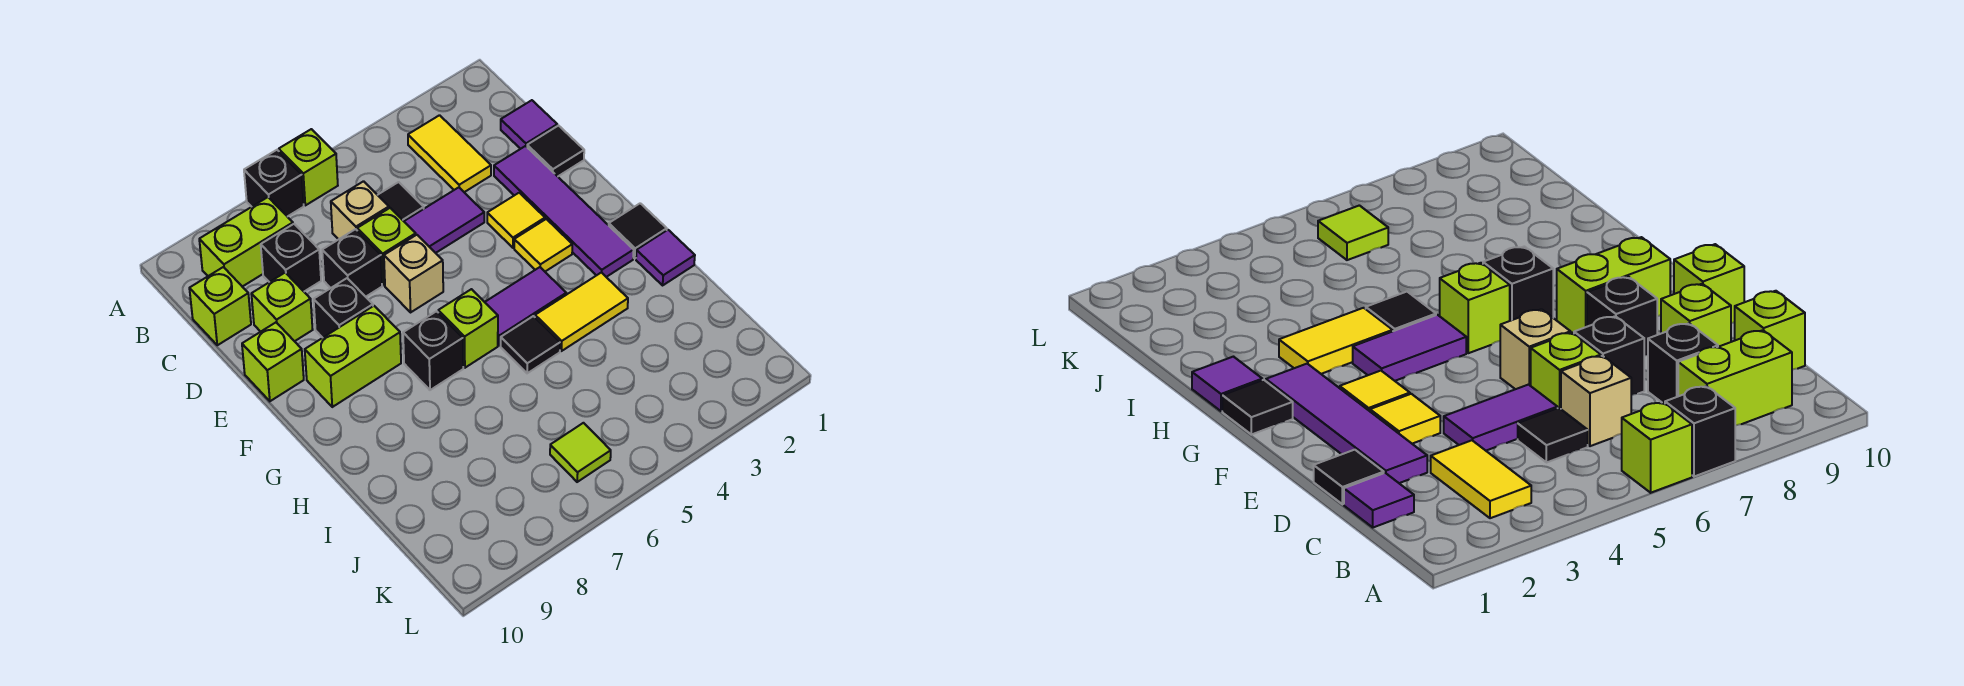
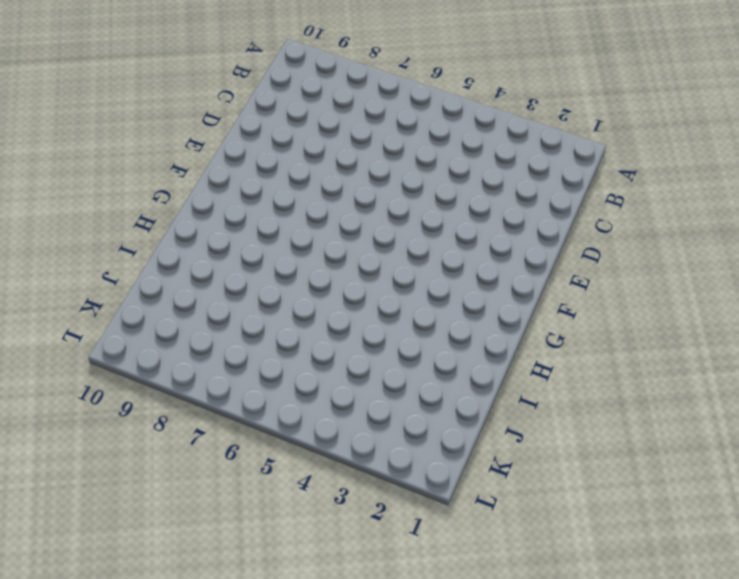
none -> lime brick A6 level 1
none -> black brick A7 level 1
none -> yellow tile B3:C3 level 1

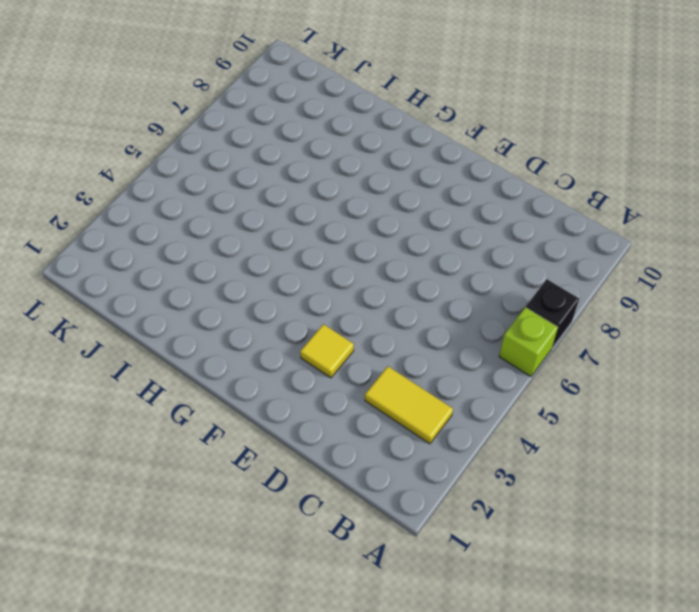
none -> lime brick B8:B9 level 1
none -> purple tile C1 level 1
none -> black tile C5 level 1

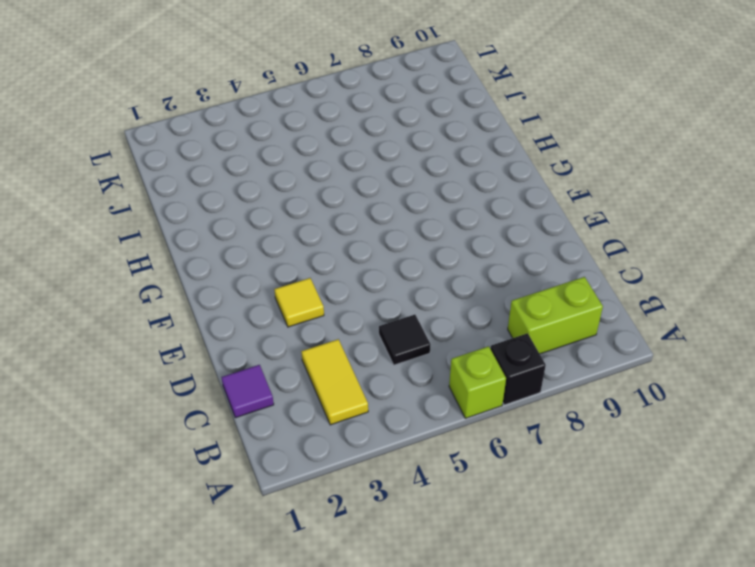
none -> tan brick C6 level 1
none -> black brick C8 level 1
none -> lime brick C10 level 1

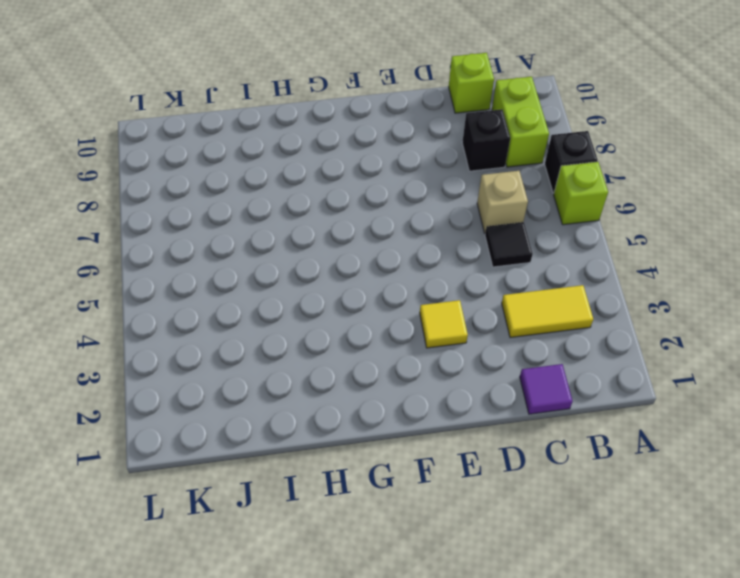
none -> black tile D1 level 1
none -> purple tile D2:G2 level 1
none -> purple tile D4:D5 level 1

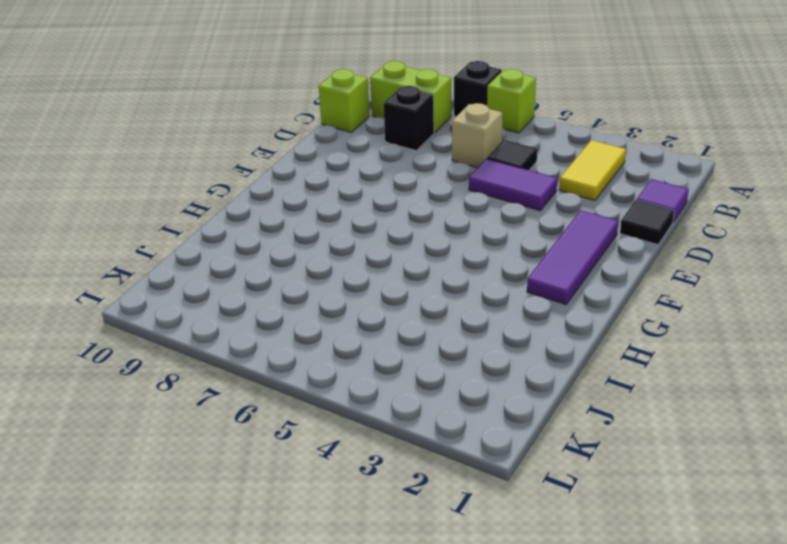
purple tile E2:G2 level 1 -> purple tile D2:G2 level 1
none -> lime brick D6 level 1
none -> black brick D7 level 1
none -> lime brick D9 level 1

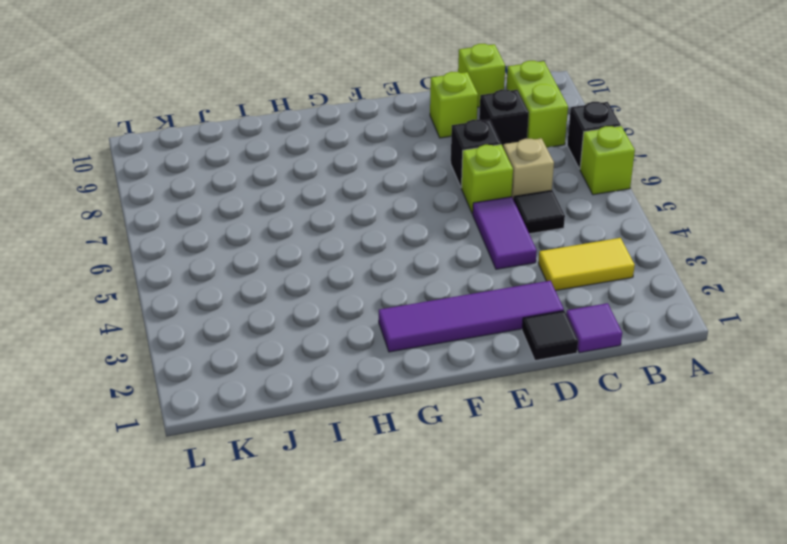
none -> yellow tile E3 level 1
none -> tan brick E6 level 1
none -> black brick E8 level 1

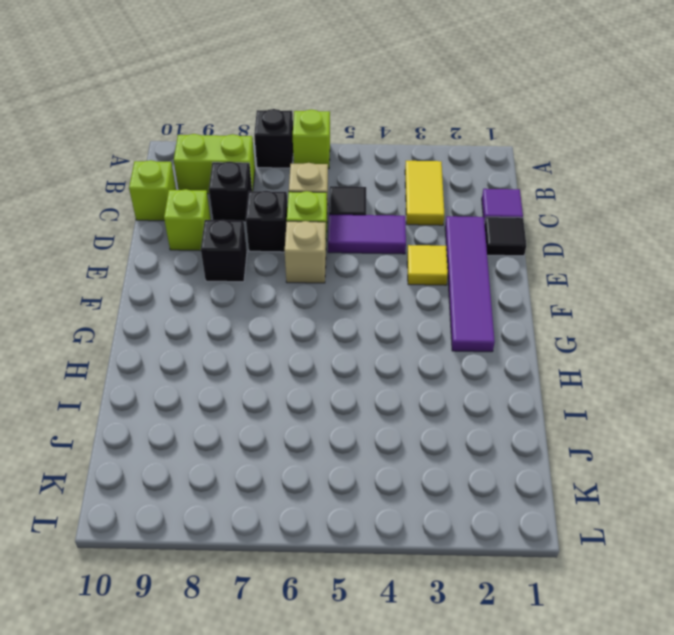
none -> lime brick E10 level 1
none -> yellow tile F3 level 1
none -> lime brick F8:F9 level 1

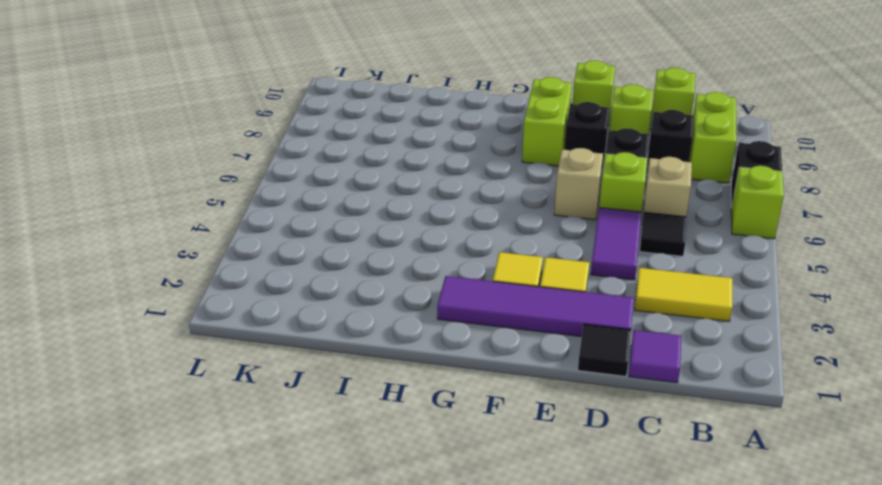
none -> black tile G1 level 1
none -> purple tile G4:G5 level 1
none -> lime brick G6 level 1

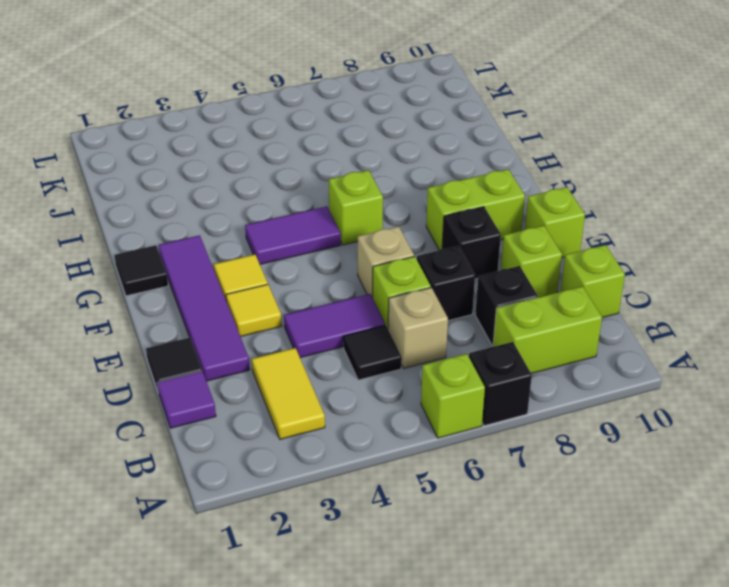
none -> black brick G7 level 1
none -> purple tile H1 level 1
none -> yellow tile H3:H4 level 1

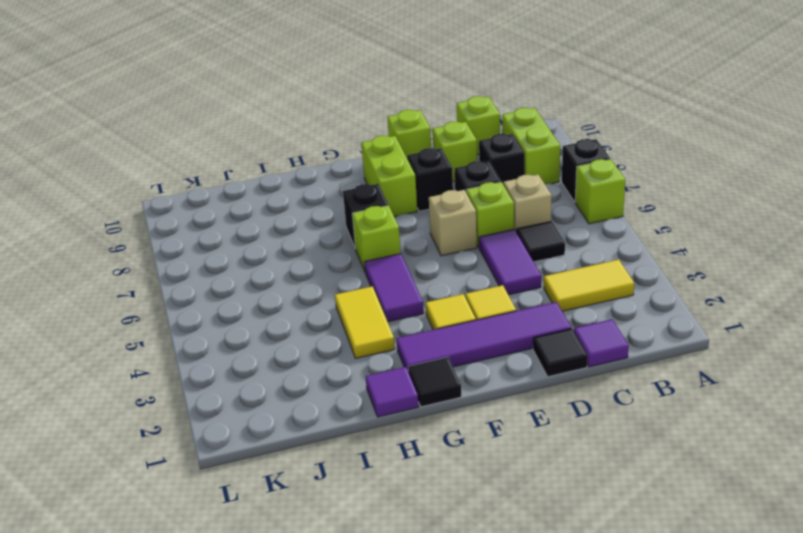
none -> black tile H5 level 1
none -> lime tile K6 level 1

